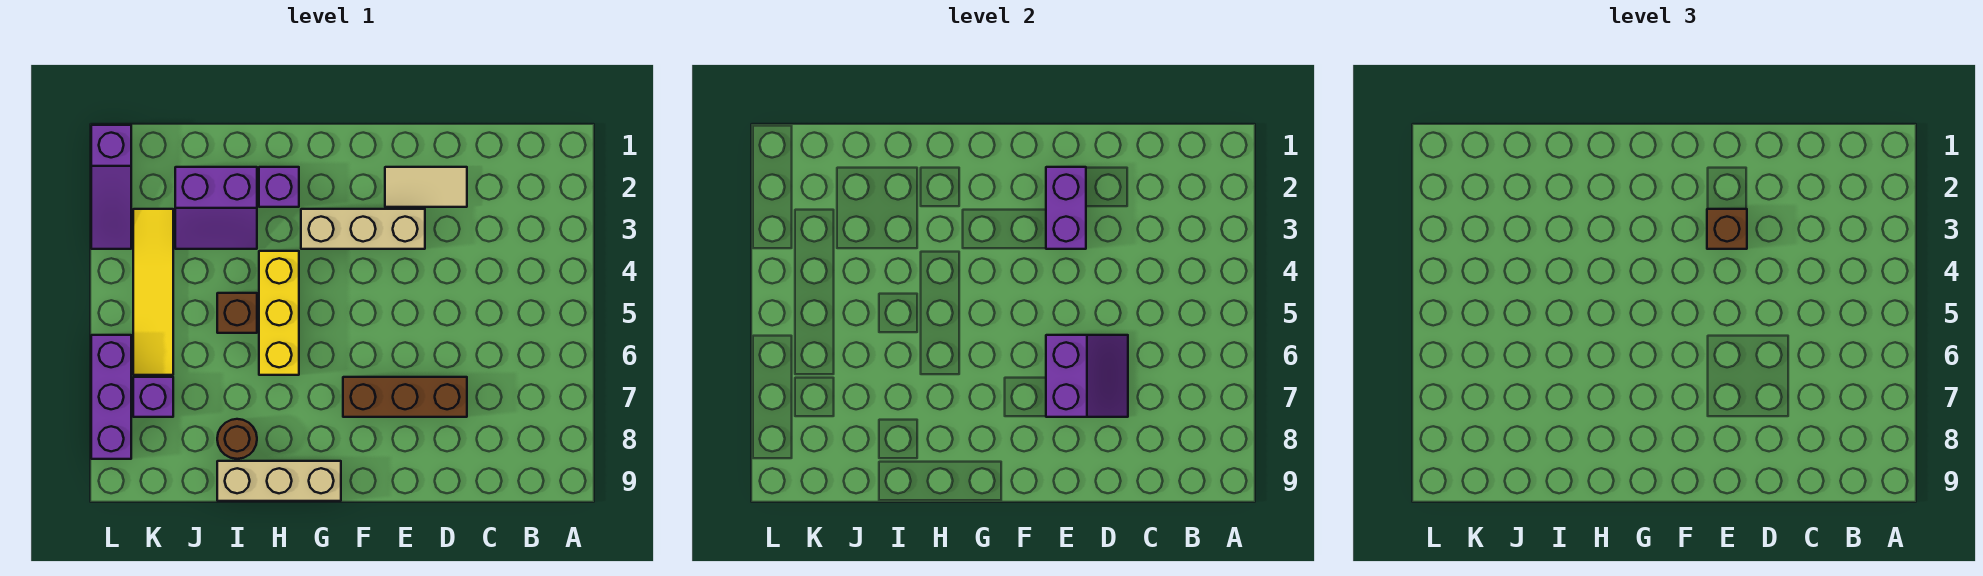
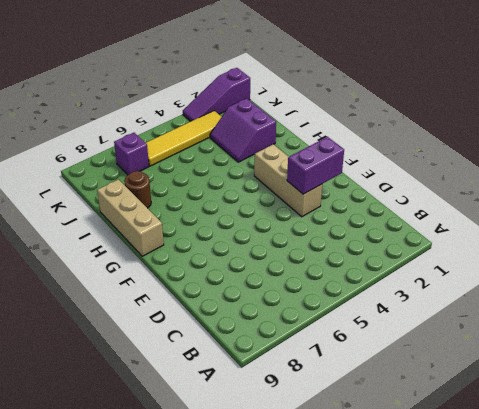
none -> tan tile D2:E2 level 1
none -> brown brick D7:F7 level 1
none -> purple brick H2 level 1

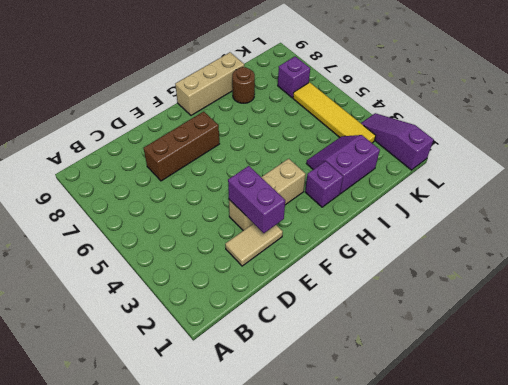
none -> yellow brick H4:H6 level 1
none -> brown brick I5 level 1
none -> purple brick L6:L8 level 1

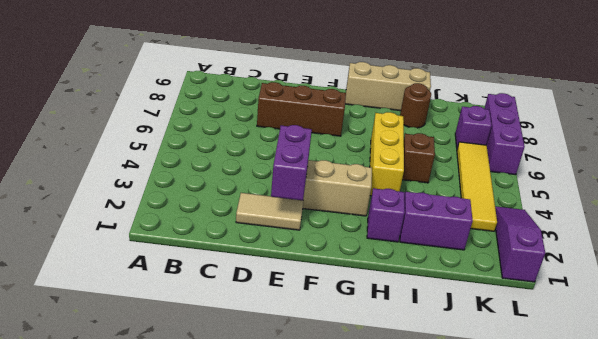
none -> purple slope D6:E7 level 2 top E
none -> brown brick E3 level 3

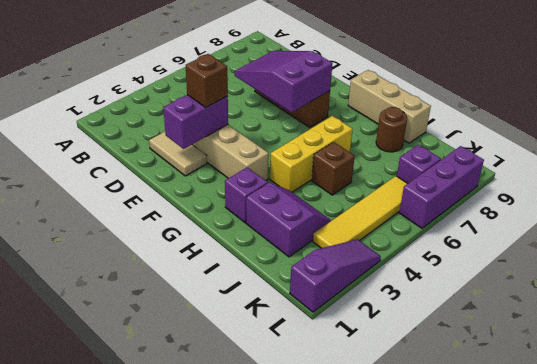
purple slope D6:F7 level 2 top F -> purple slope D6:E7 level 2 top E

